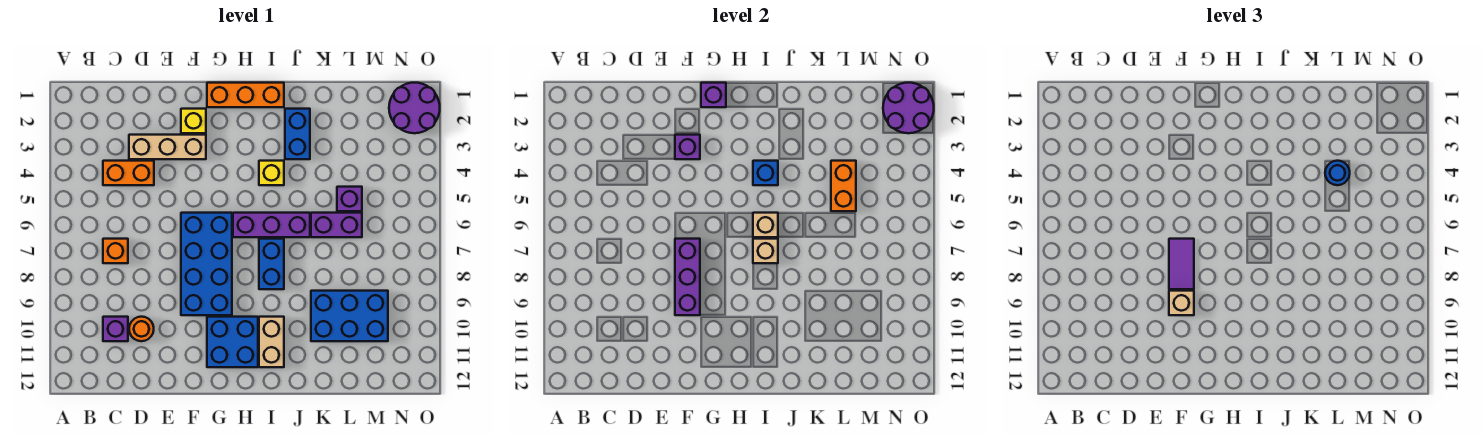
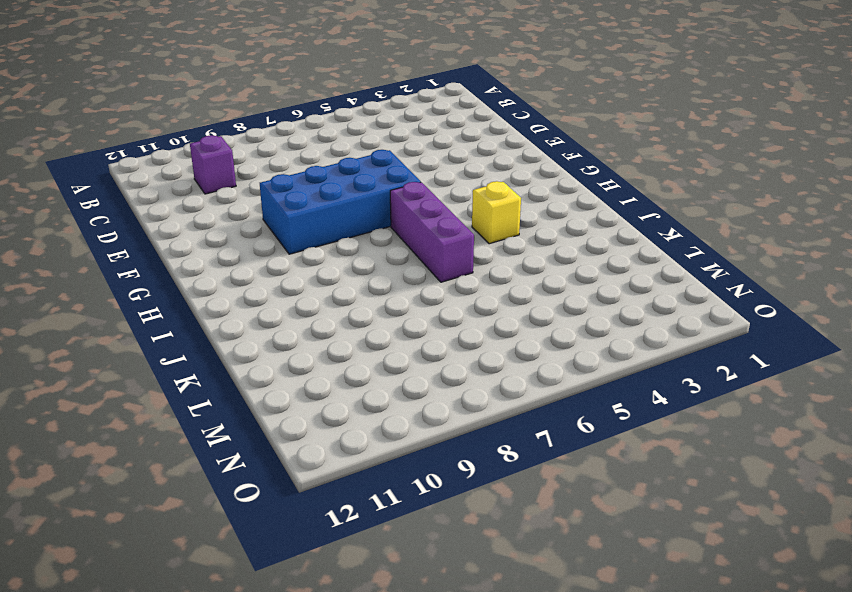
none -> orange brick C4:D4 level 1
none -> orange brick C7 level 1
none -> tan brick D3:F3 level 1

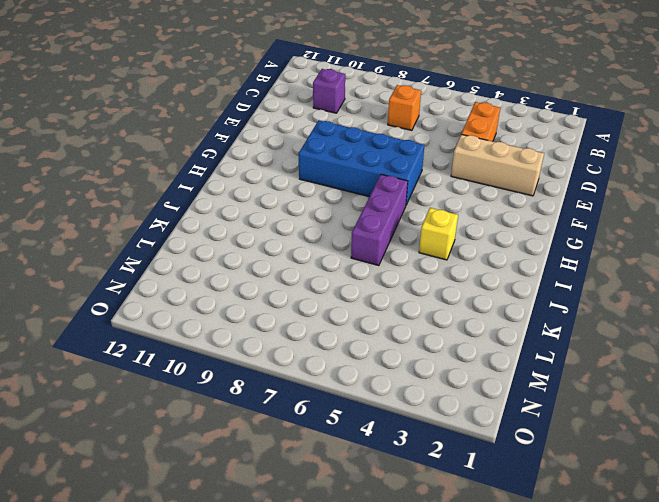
tan brick E2:E4 level 1 -> tan brick D3:F3 level 1
none -> orange round brick D10 level 1
none -> yellow brick F2 level 1
none -> orange brick G1:I1 level 1

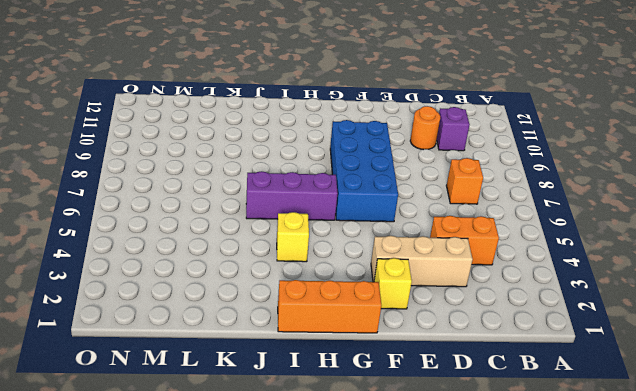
none -> blue brick G10:H11 level 1
none -> blue brick I7:I8 level 1
none -> tan brick I10:I11 level 1

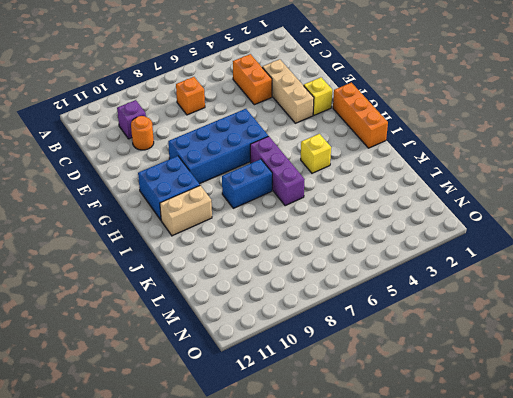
none -> blue brick J2:J3 level 1
none -> purple brick K6:L6 level 1
none -> blue brick K9:M10 level 1

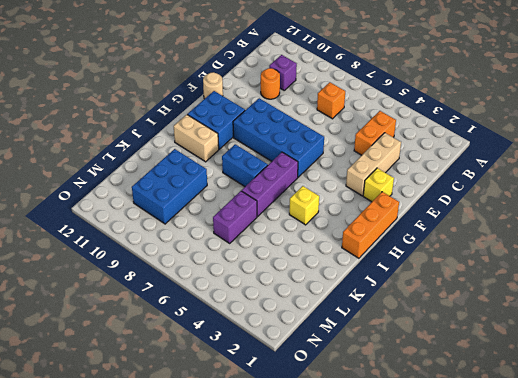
tan round brick F12 level 1 -> none
none -> blue brick J2:J3 level 1
none -> purple brick L5 level 1
none -> purple round brick N1:O2 level 1

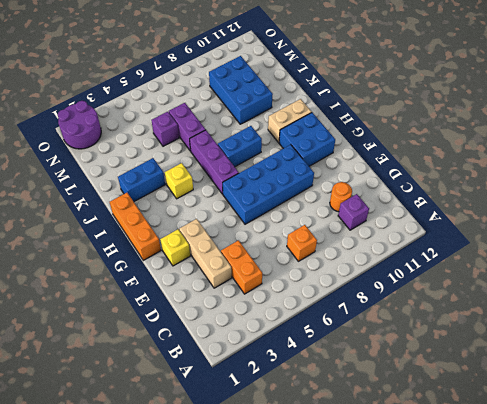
none -> purple brick F3 level 2
none -> purple brick F7:F9 level 2
none -> purple brick G1 level 2

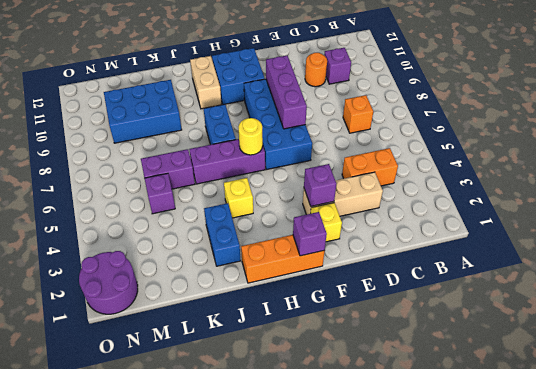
yellow round brick H6 level 2 -> none
none -> blue brick I4 level 2
none -> tan brick I6 level 2
none -> tan brick I7 level 2

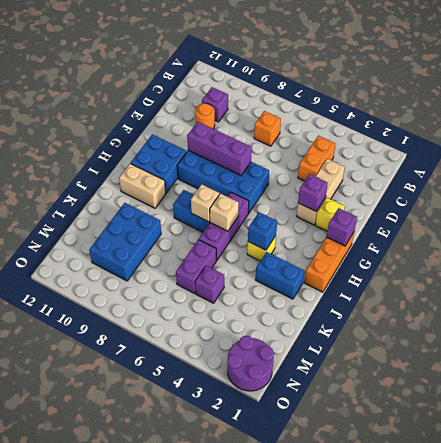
none -> orange brick L4:L5 level 2
none -> purple round brick N1:O2 level 2
none -> purple tile F7:F8 level 3

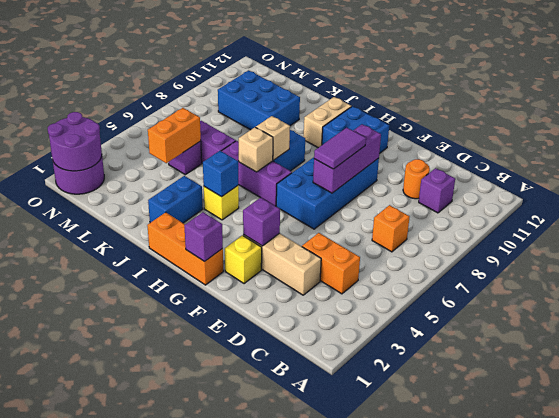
none -> tan brick F9 level 3
none -> blue round brick L4 level 3

